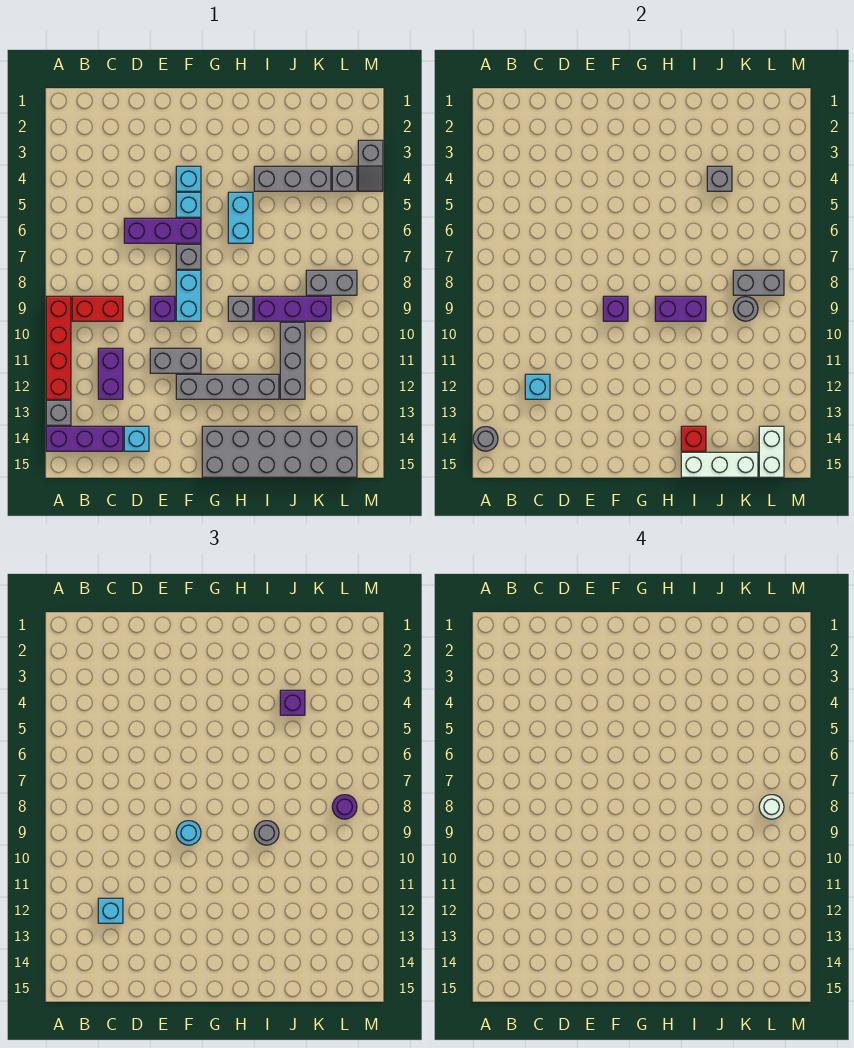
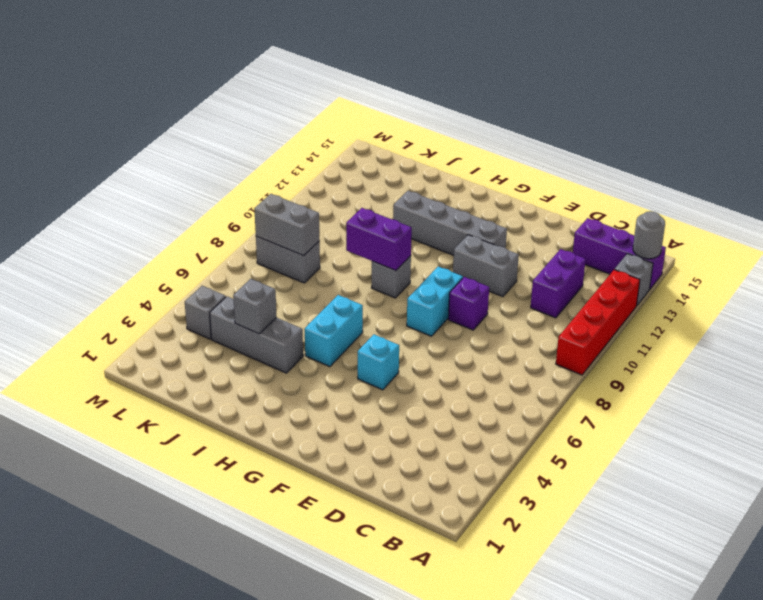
none -> red brick B9:C9 level 1
none -> purple brick D6:F6 level 1
none -> cyan brick D14 level 1
none -> cyan brick F4 level 1

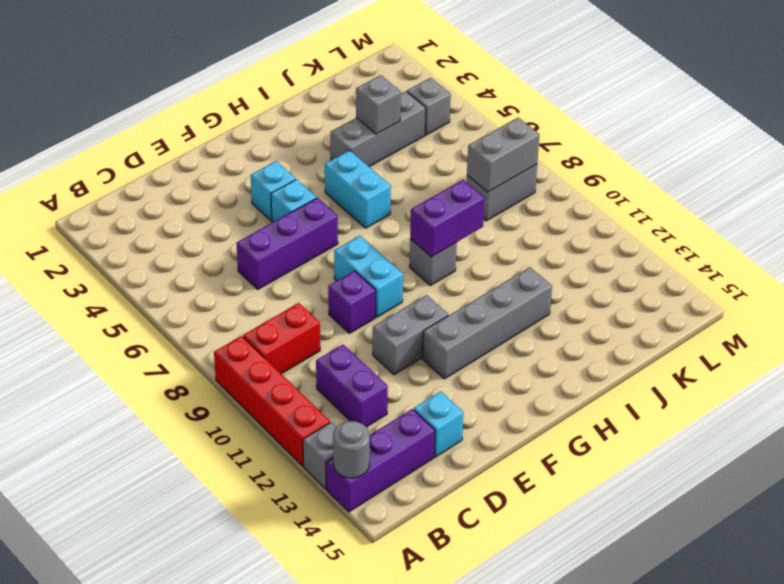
none -> grey brick F7 level 1
none -> grey brick G14:L15 level 1
none -> purple brick I9:K9 level 1
none -> grey brick J10:J12 level 1

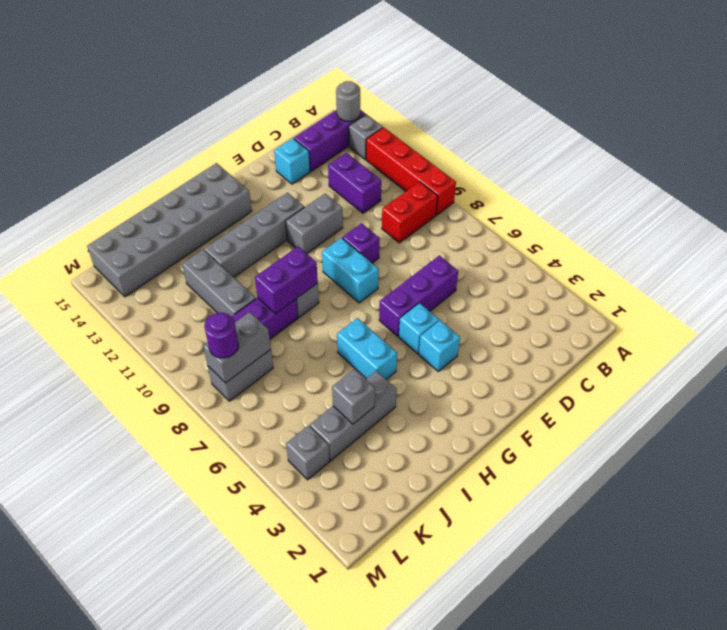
none -> grey brick F7 level 1
none -> grey slope M3:M4 level 1 top 3
none -> cyan brick C12 level 2
none -> purple brick F9 level 2

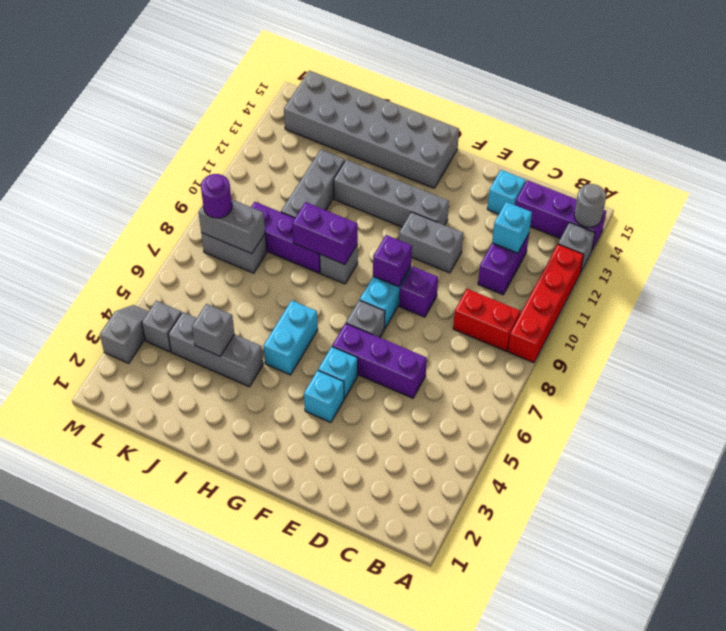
none -> red brick I14 level 2
none -> white brick I15:K15 level 2
none -> grey round brick K9 level 2
none -> white brick L14:L15 level 2

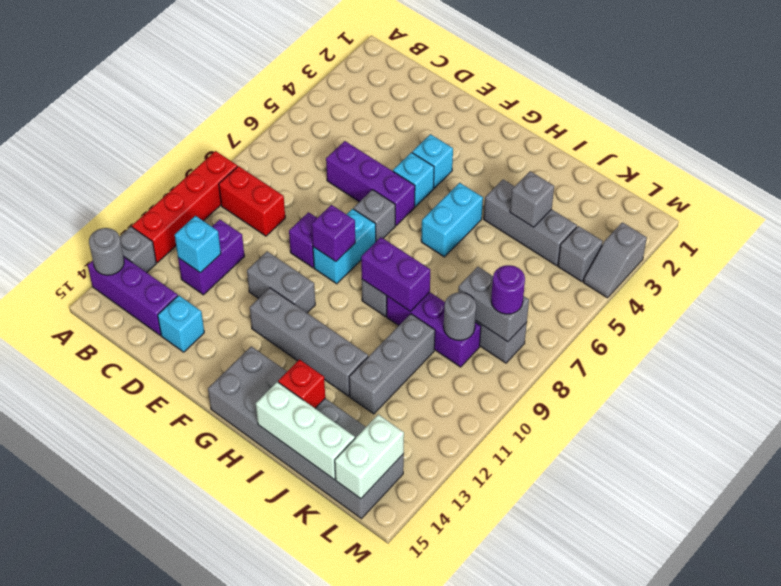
none -> cyan brick C12 level 3
none -> cyan round brick F9 level 3
none -> grey round brick I9 level 3
none -> purple brick J4 level 3

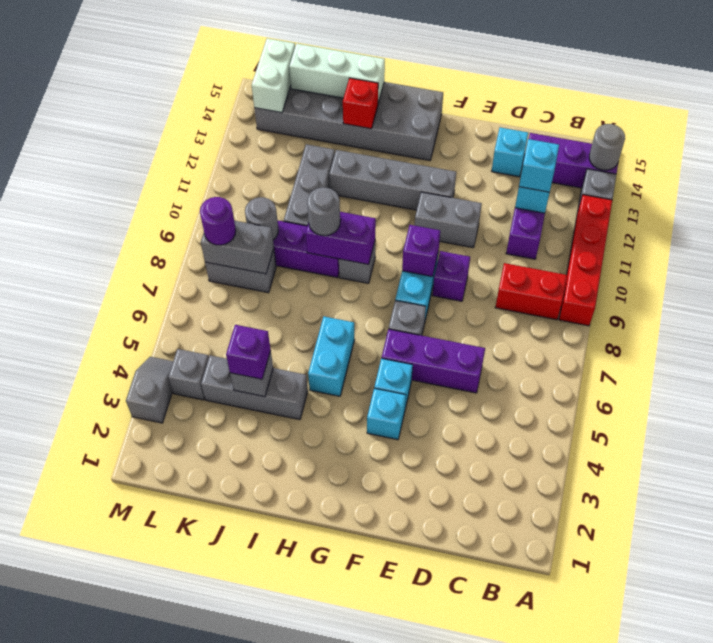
none -> cyan round brick F9 level 3
none -> white round brick L8 level 4

